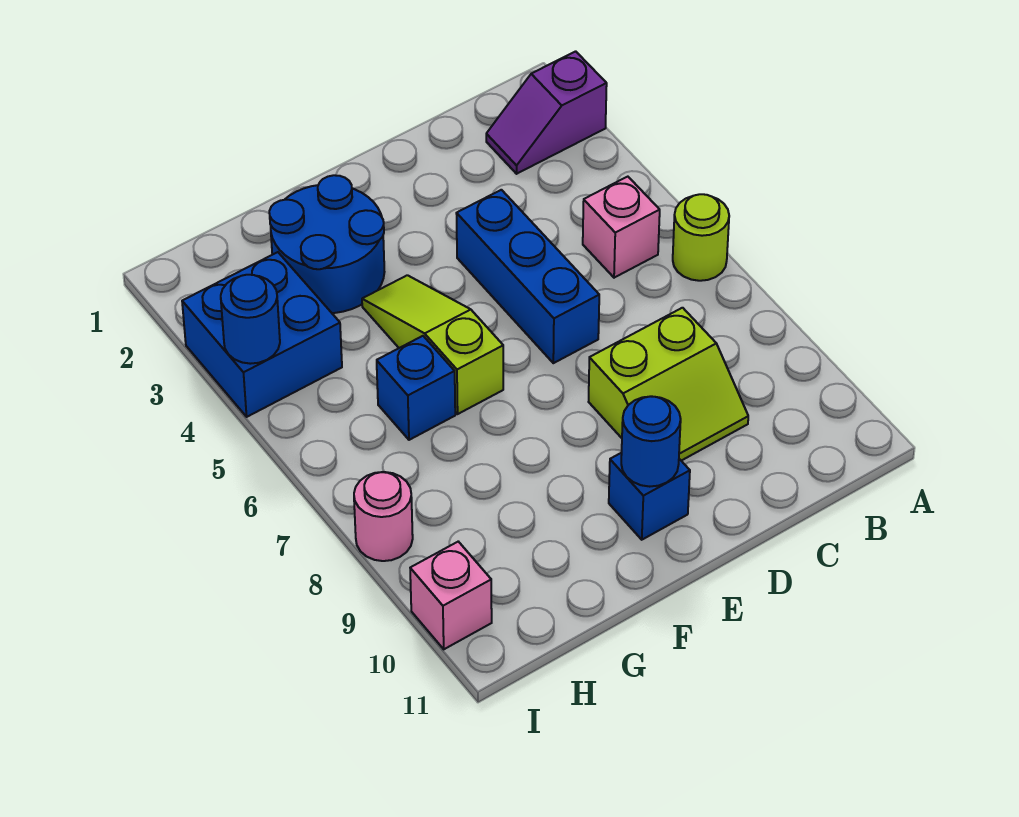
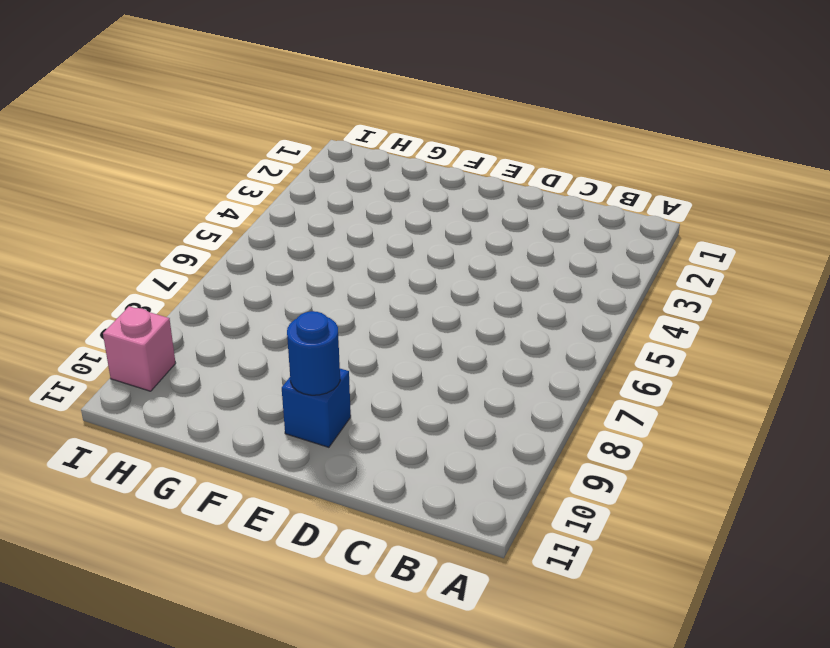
none -> purple slope A2:B2 level 1 top A
none -> lime round brick A6 level 1
none -> pink brick B5 level 1

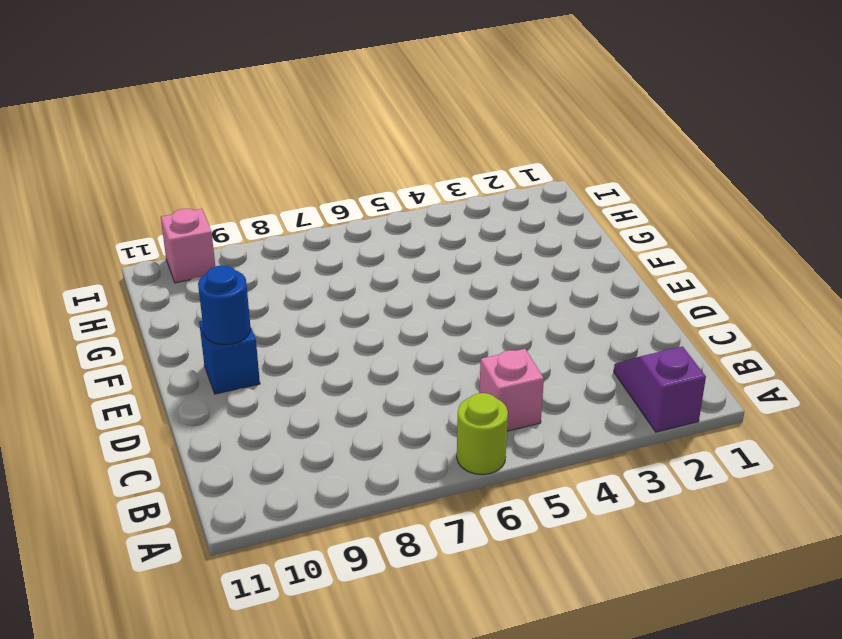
none -> lime slope C8:D9 level 1 top 8
none -> blue brick D4:D6 level 1
none -> blue round brick F2:G3 level 1

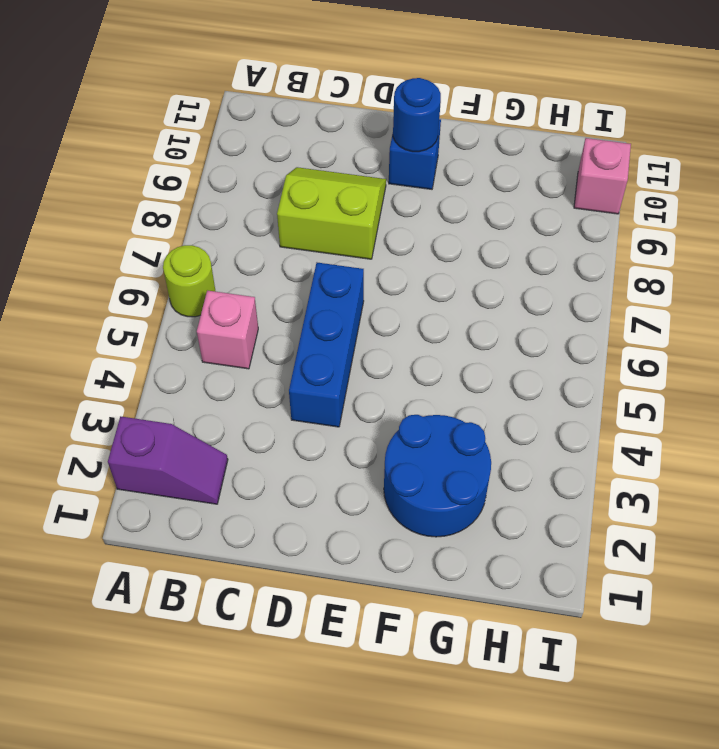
none -> lime slope F4:F6 level 1 top 6
none -> blue brick G6 level 1
none -> blue brick H3:I4 level 1

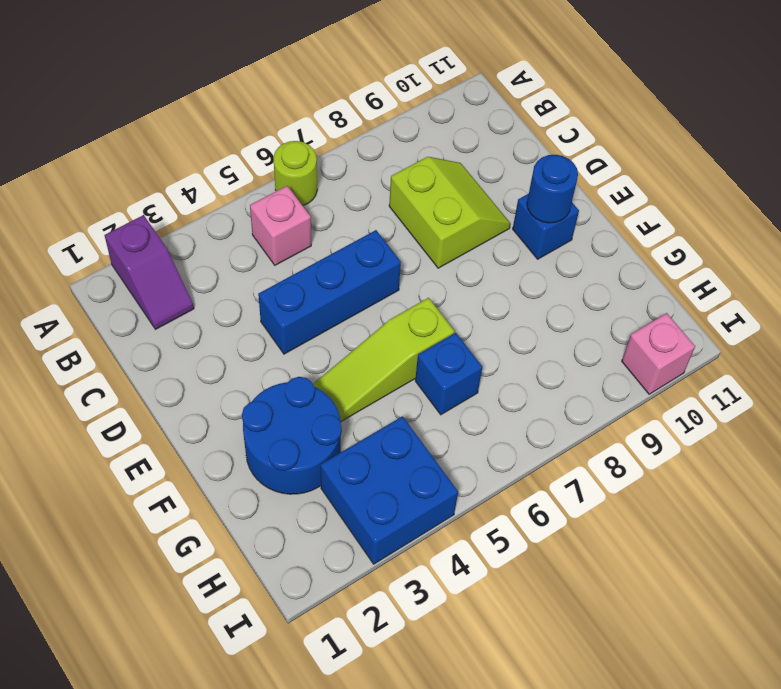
none -> pink round brick I8 level 1
none -> blue round brick I4 level 2

